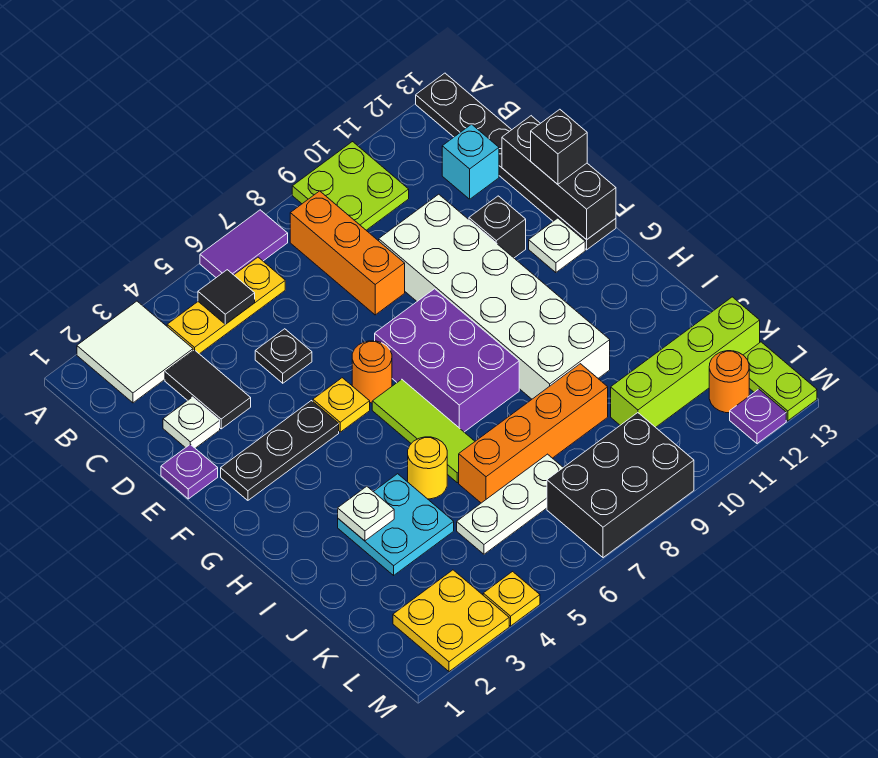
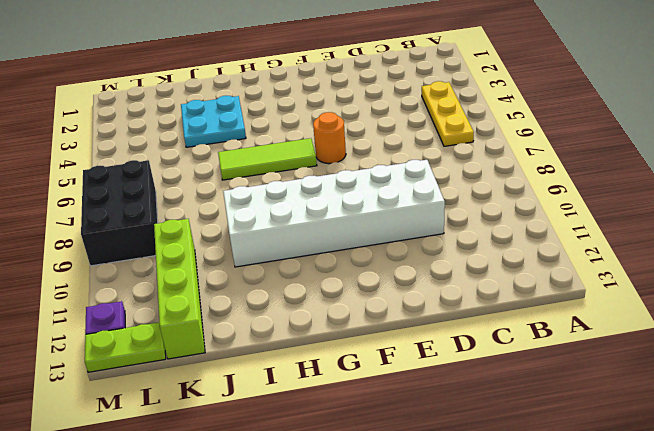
none -> white tile A2:B3 level 1
none -> purple tile A6:A7 level 1
none -> lime plate A9:B10 level 1
none -> black plate A13:F13 level 1

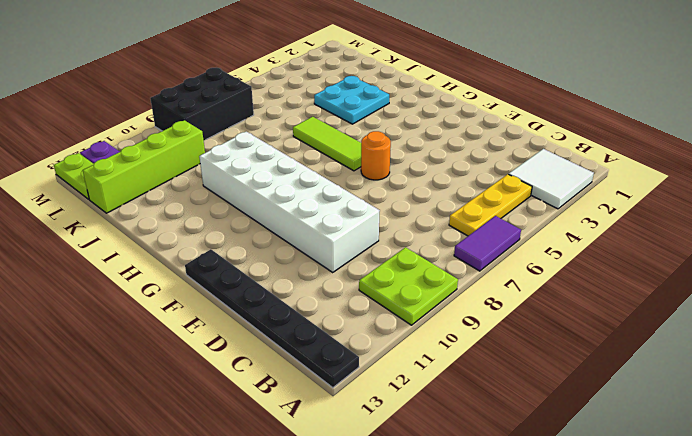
none -> orange brick B8:D8 level 1
none -> black tile C3:D3 level 1
none -> cyan brick C12 level 1
none -> white plate D2 level 1

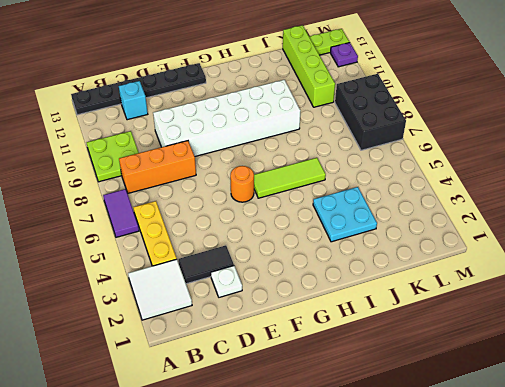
none -> black plate D5 level 1
none -> purple plate E1 level 1
none -> black brick E11 level 1
none -> black plate F2:F4 level 1

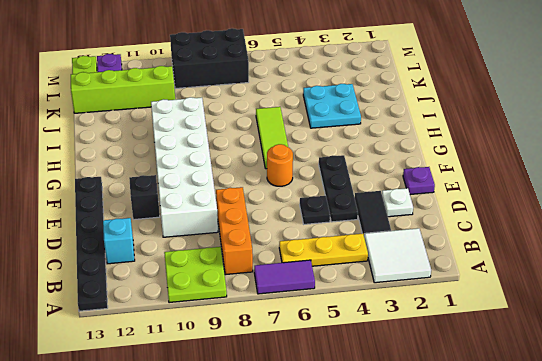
black plate D4:F4 level 1 -> black plate F2:F4 level 1
none -> yellow plate F5 level 1
none -> purple brick F7:H8 level 1
none -> white plate F12 level 1
none -> yellow round brick I5 level 1

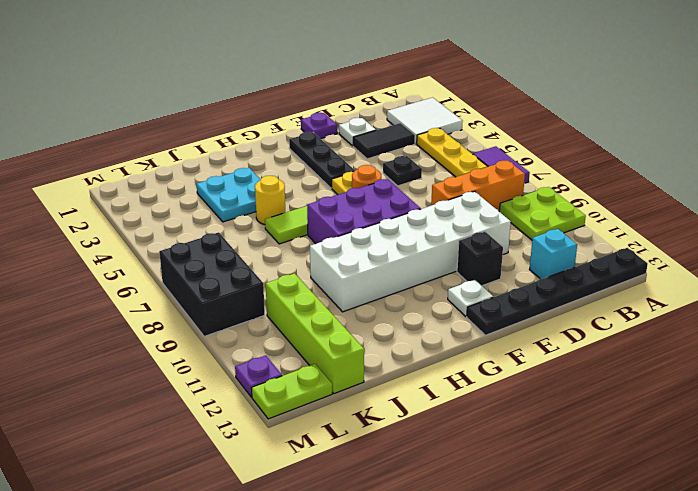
none -> orange brick J6:J9 level 1
none -> white plate K5:K7 level 1
none -> yellow plate L2:M3 level 1
none -> orange round brick L12 level 1

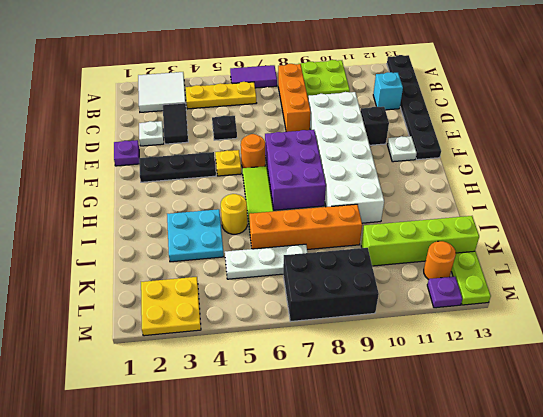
none -> yellow plate M4 level 1
none -> black tile B5 level 2
none -> black brick D13:F13 level 2
none -> white plate I3 level 2

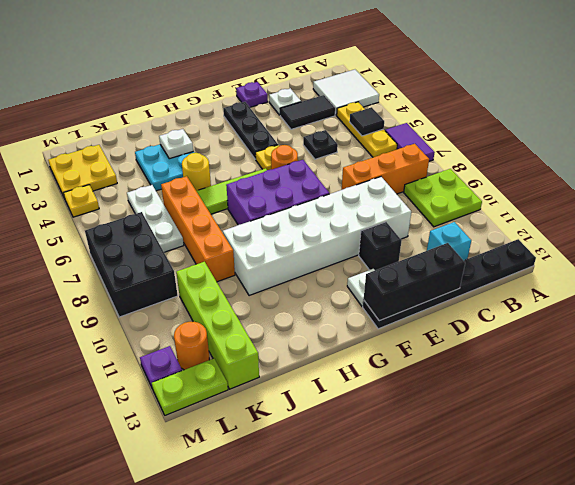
none -> black brick E13 level 3

